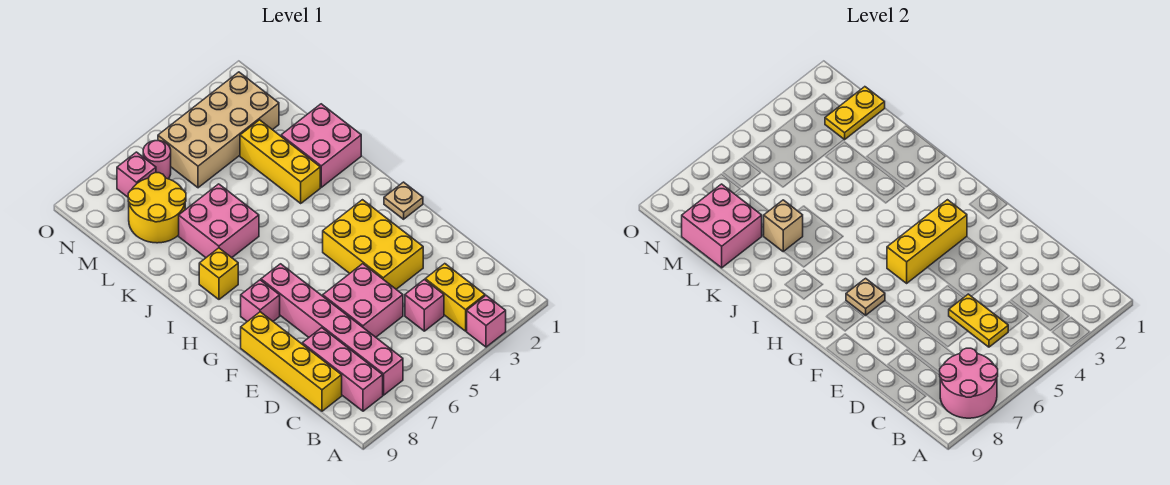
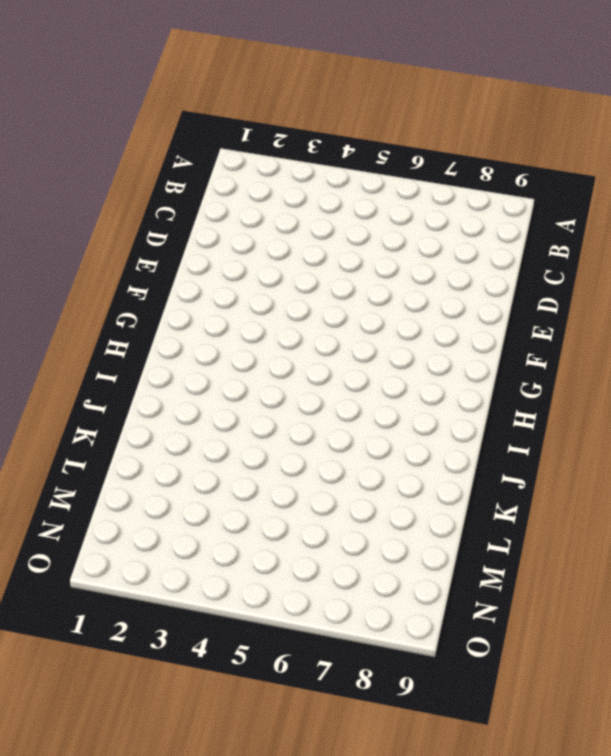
none -> pink brick A3 level 1
none -> yellow brick B3:C3 level 1
none -> pink brick B7:G7 level 1

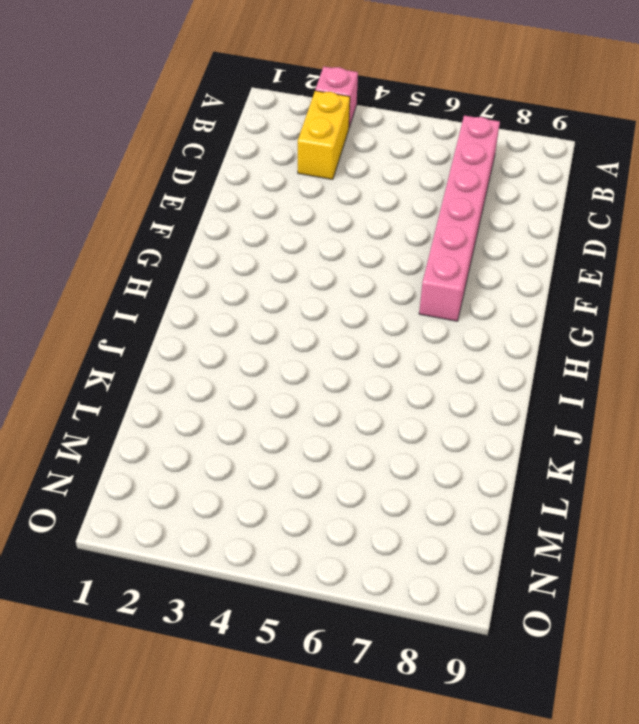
none -> pink brick B8:D8 level 1
none -> pink brick C4 level 1
none -> yellow brick C9:F9 level 1

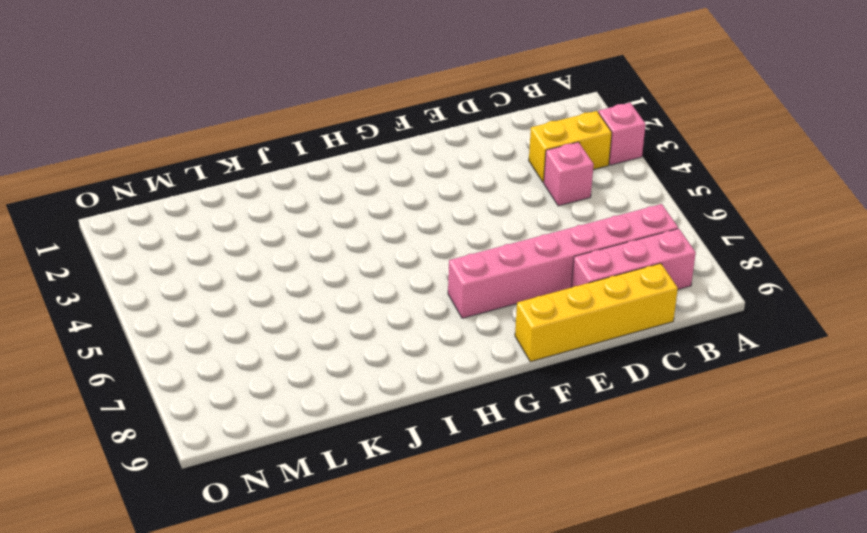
none -> pink brick D5:E6 level 1
none -> yellow brick E3:G4 level 1
none -> tan plate G1 level 1

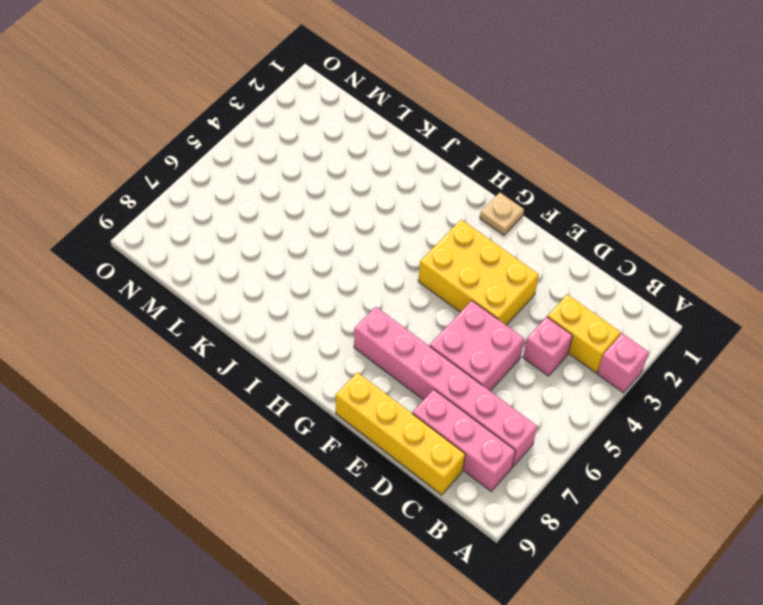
none -> pink brick G8 level 1
none -> yellow brick I8 level 1
none -> pink brick J1:K2 level 1

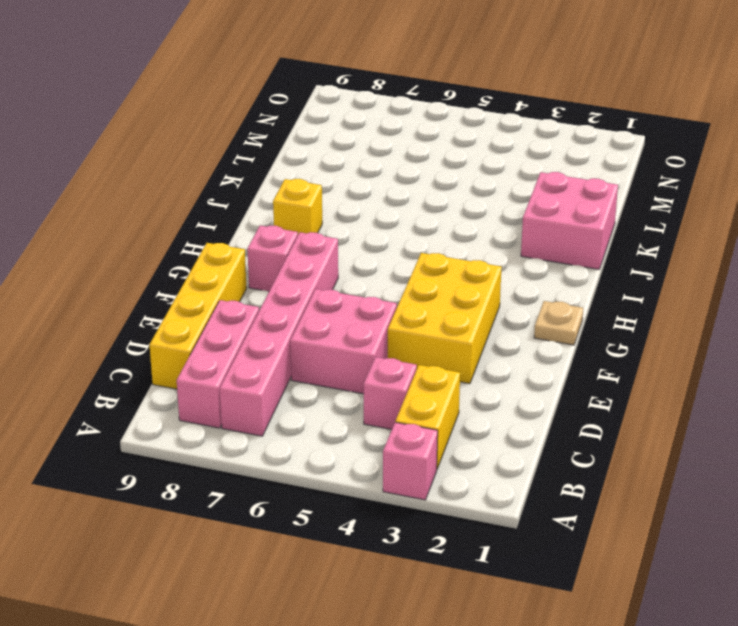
none -> yellow brick J3:L3 level 1
none -> pink brick J6:K7 level 1
none -> yellow round brick L7:M8 level 1

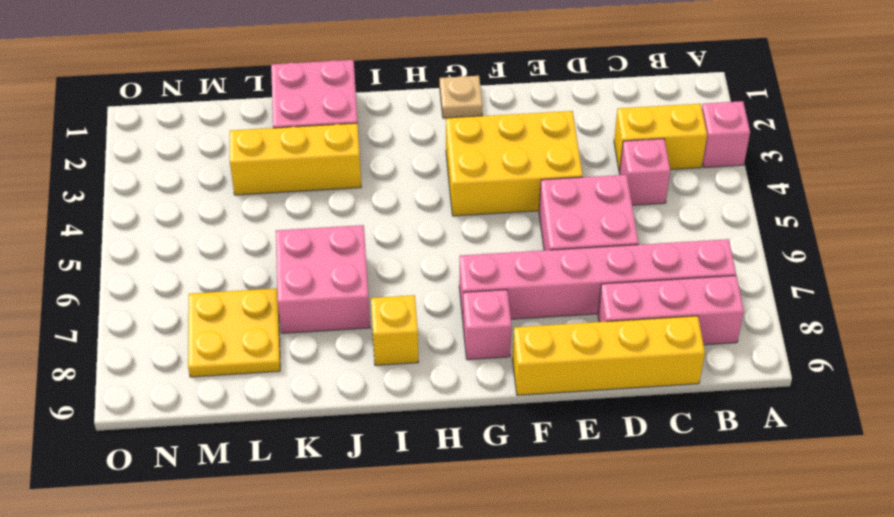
yellow plate L7:M8 level 1 -> yellow round brick L7:M8 level 1
none -> tan brick M2:N5 level 1
none -> pink round brick N6 level 1
none -> pink brick N7 level 1

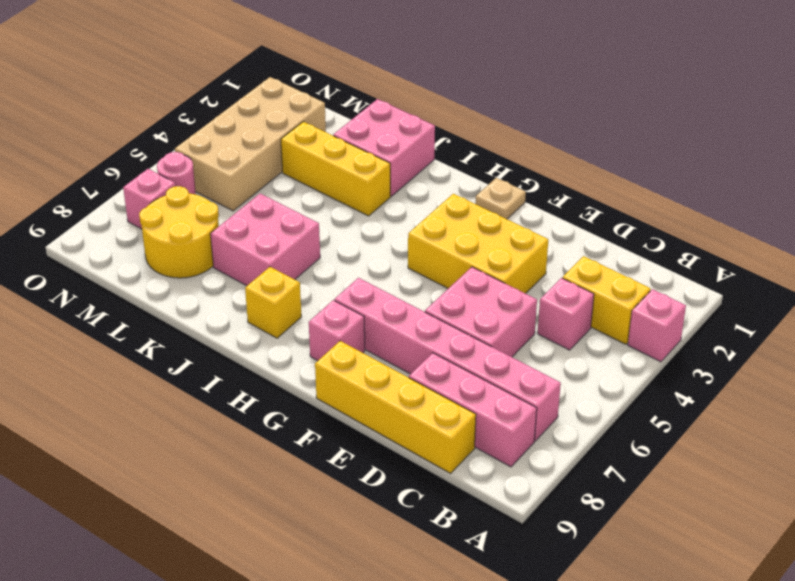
none -> pink round brick A7:B8 level 2
none -> yellow plate C5:D5 level 2
none -> yellow brick G3:G5 level 2

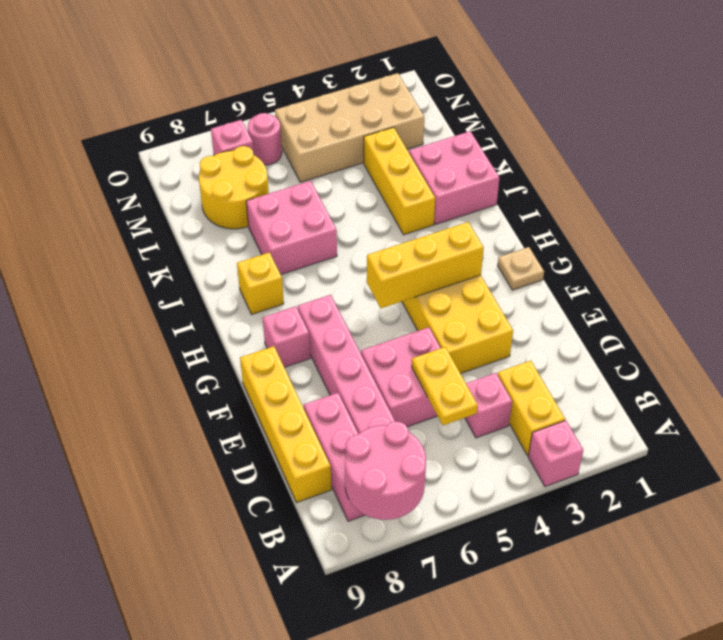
none -> tan plate G7 level 2
none -> tan brick K7 level 2
none -> pink brick L8:M9 level 2

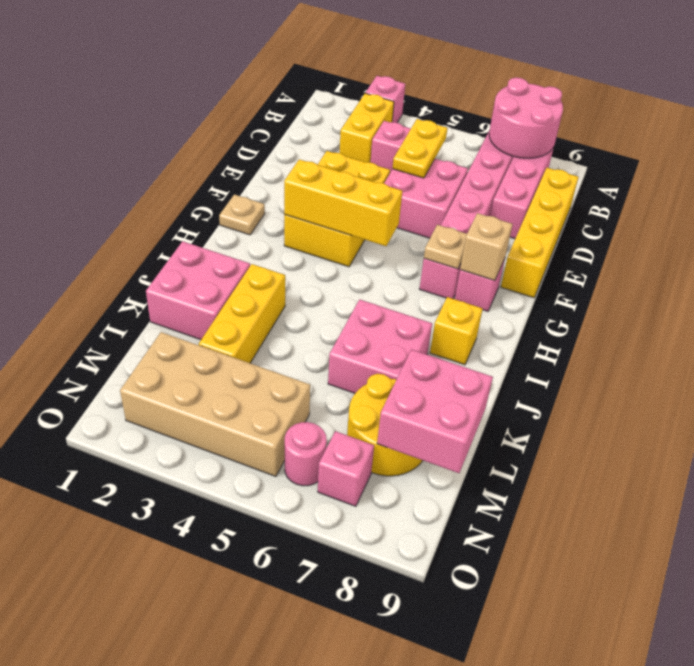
tan brick G8 level 2 -> tan brick K7 level 2
none -> yellow plate M1:M2 level 2

